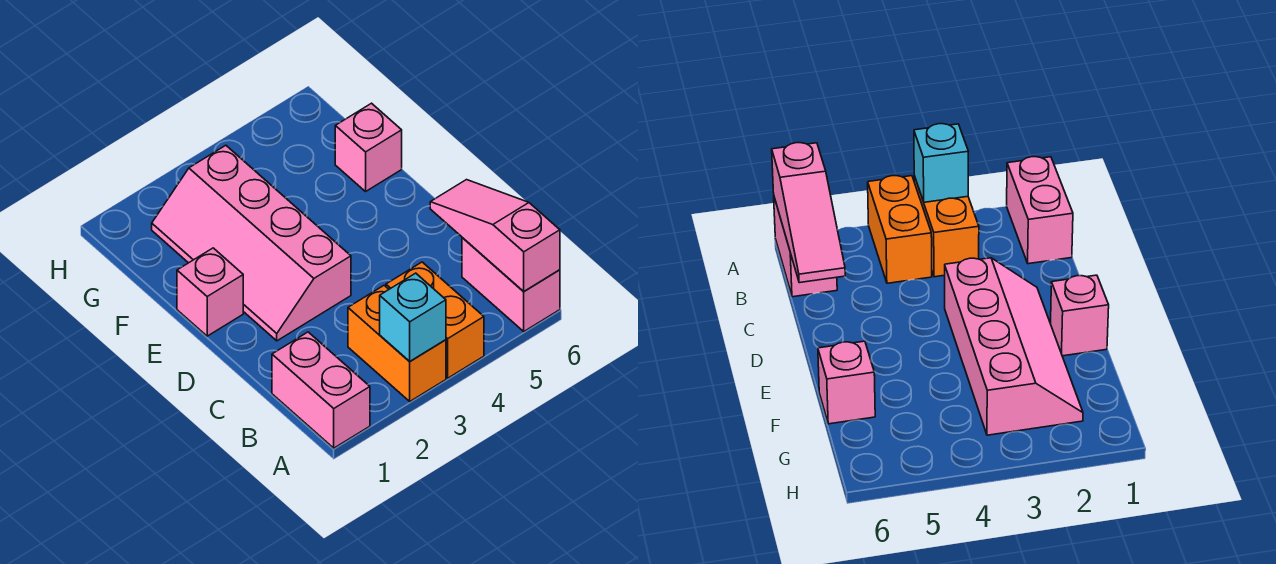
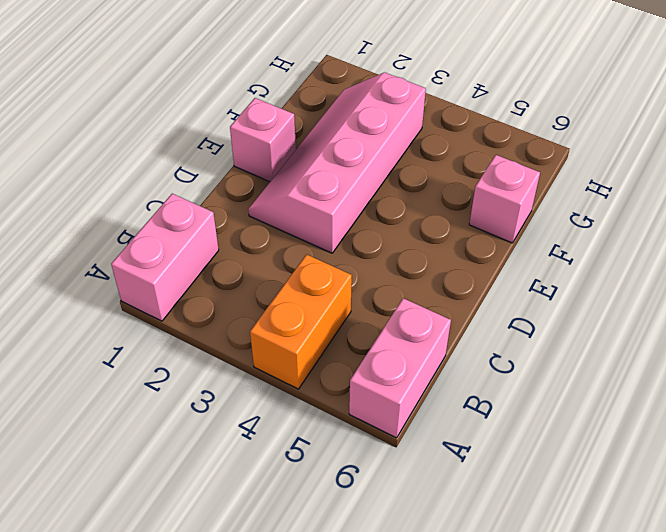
none -> orange brick A3:B3 level 1
none -> cyan brick A3 level 2

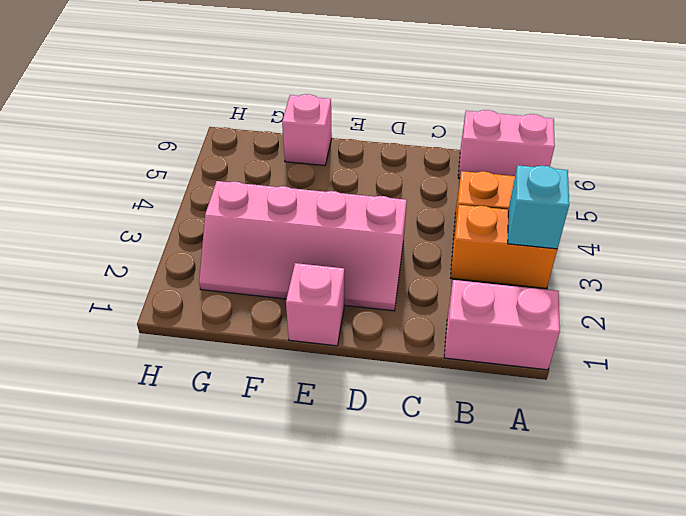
none -> pink slope A6:C6 level 2 top A

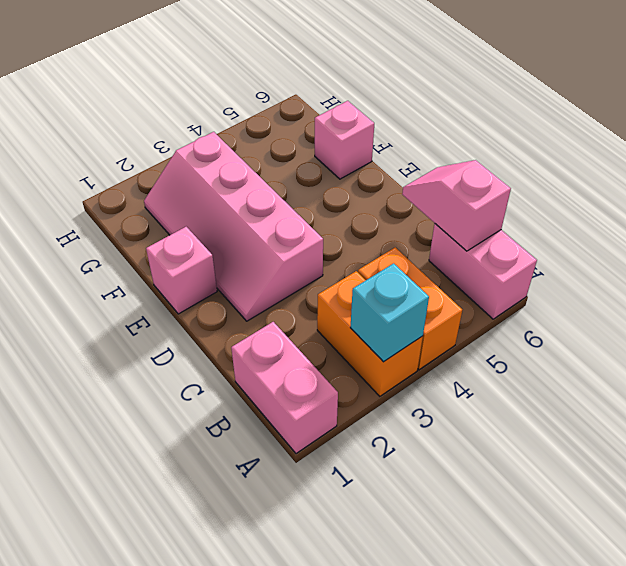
pink slope B6:C6 level 2 top B -> pink slope A6:C6 level 2 top A

